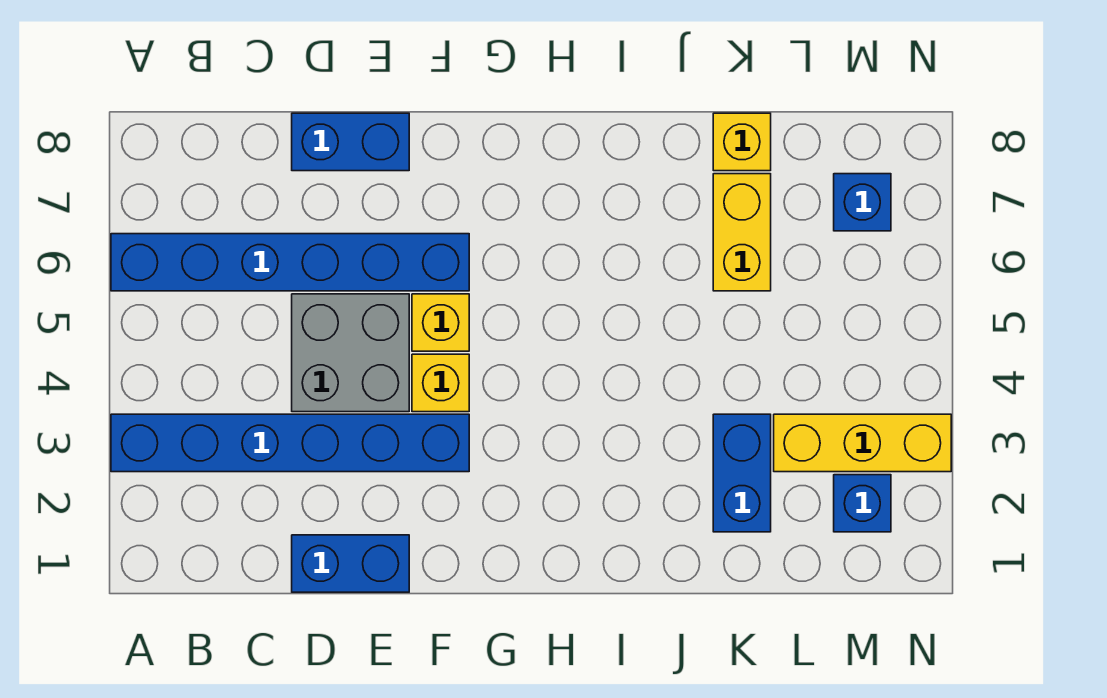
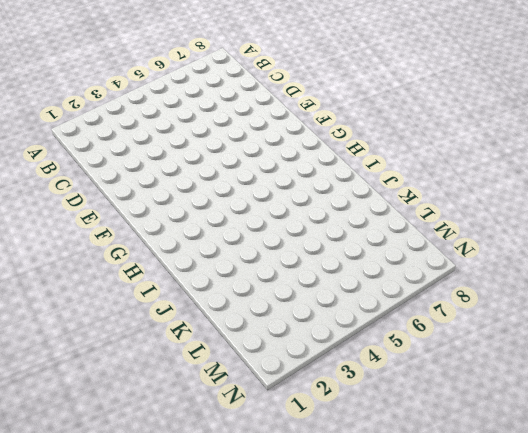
none -> blue brick A3:F3 level 1
none -> blue brick A6:F6 level 1
none -> blue brick D1:E1 level 1

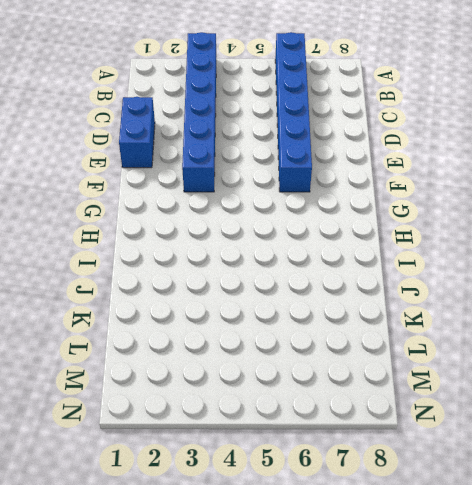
none -> grey brick D4:E5 level 1
none -> blue brick D8:E8 level 1
none -> yellow brick F4 level 1

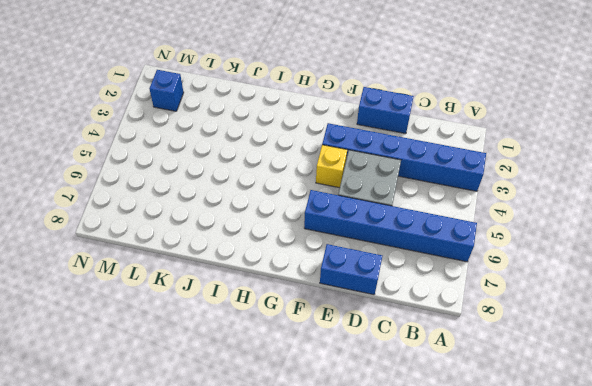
none -> yellow brick F5 level 1
none -> blue brick K2:K3 level 1
none -> yellow brick K6:K7 level 1

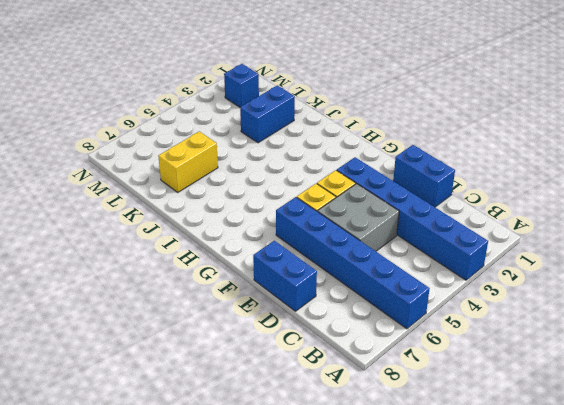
none -> yellow brick K8 level 1
none -> yellow brick L3:N3 level 1
none -> blue brick M7 level 1

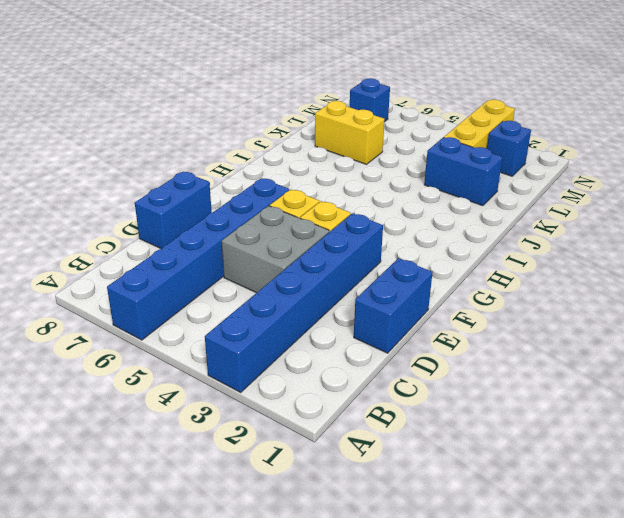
none -> yellow brick K8 level 1

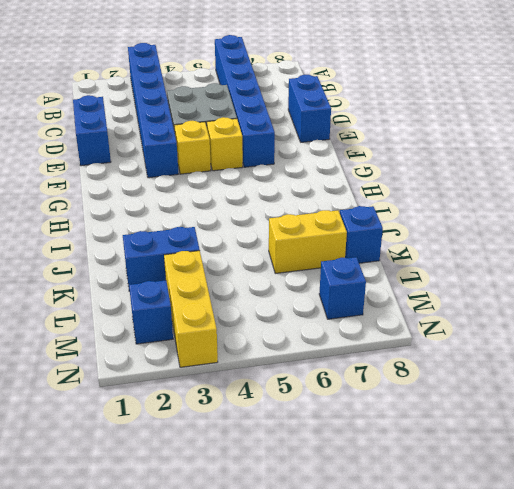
blue brick K8 level 1 -> yellow brick K8 level 1

